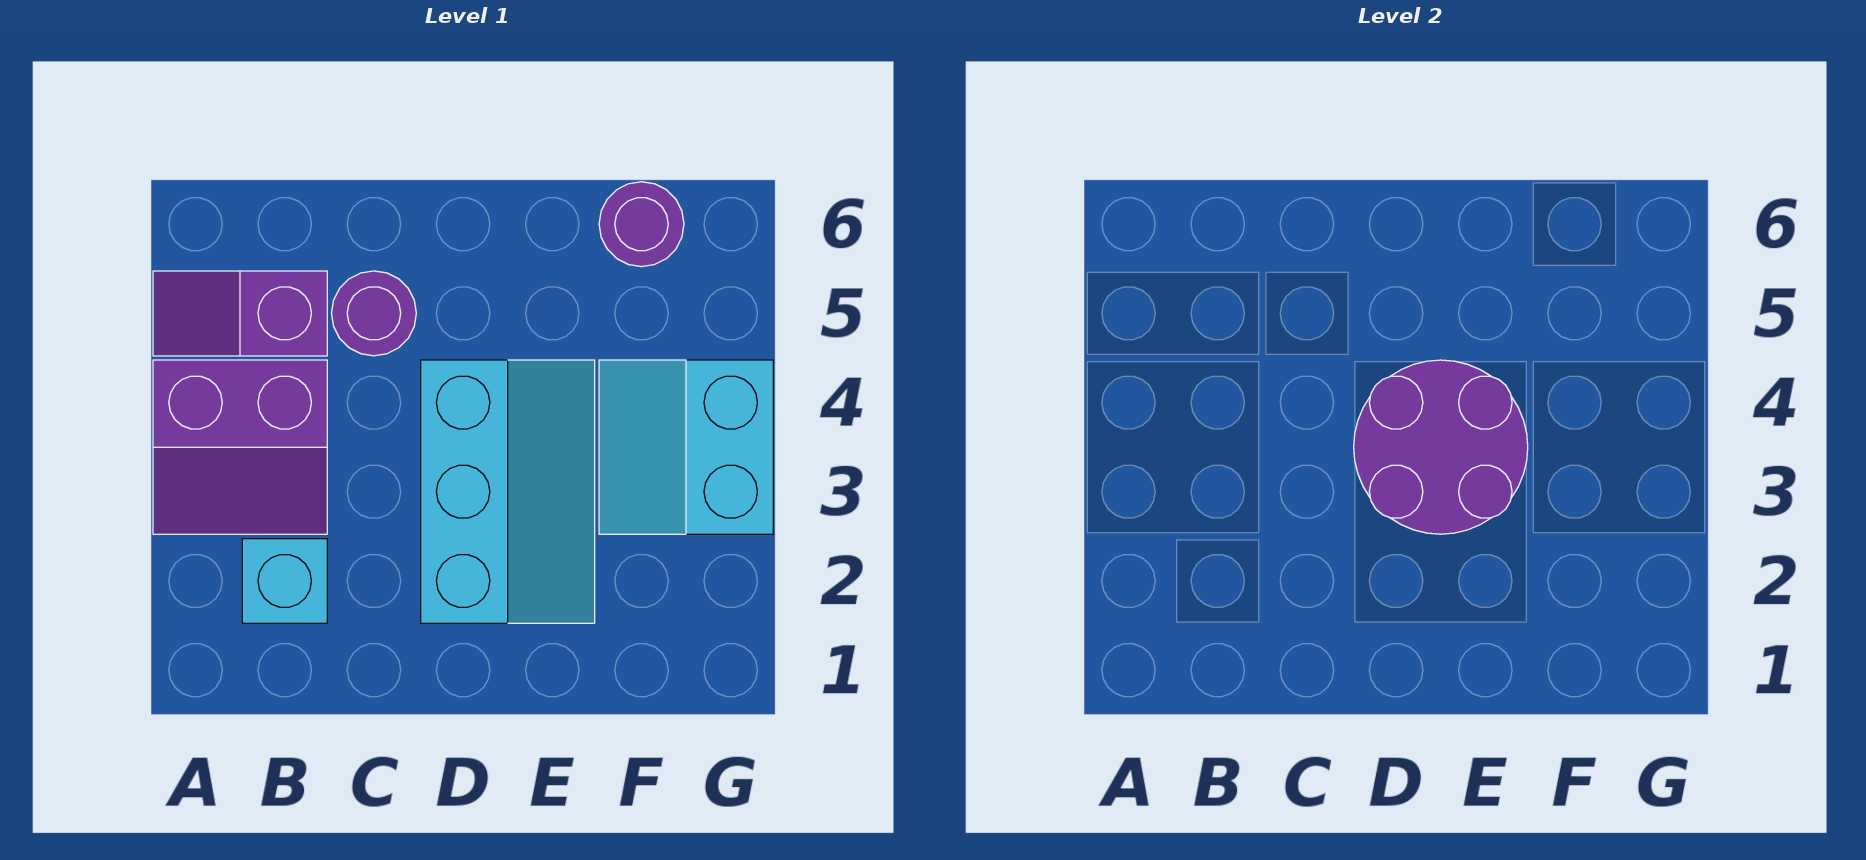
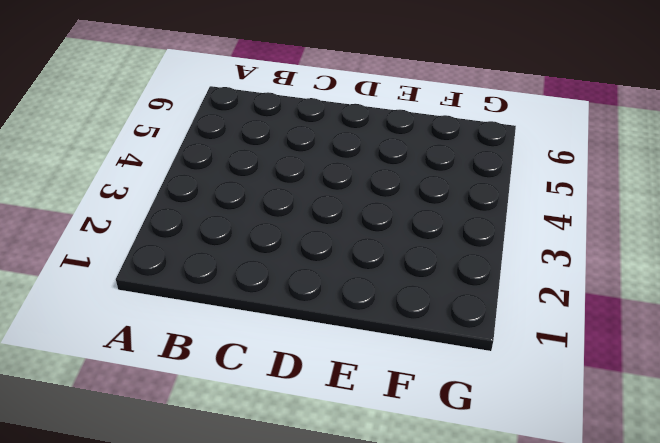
none -> purple slope A3:B4 level 1 top 4
none -> purple slope A5:B5 level 1 top B

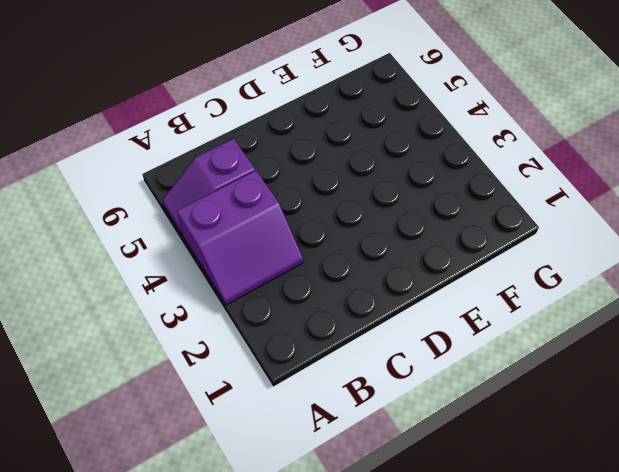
none -> cyan brick B2 level 1
none -> purple round brick C5 level 1

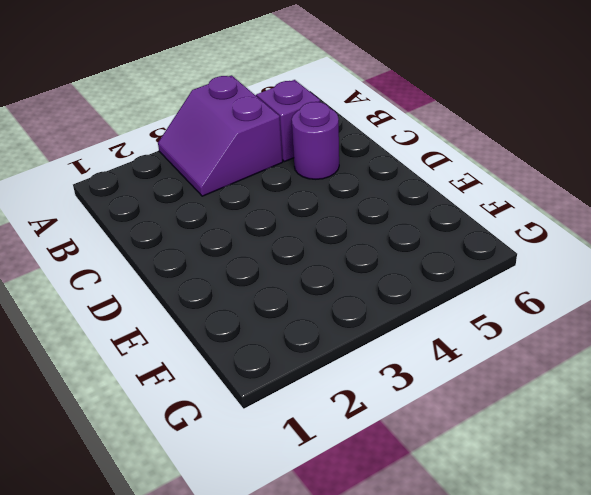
none -> cyan brick B2 level 1
none -> cyan slope D2:E4 level 1 top D

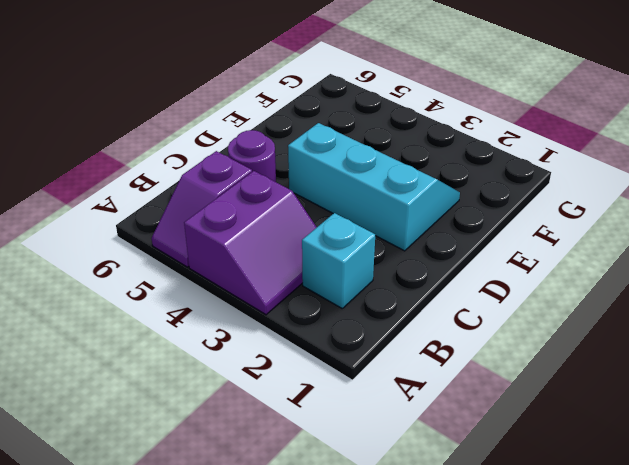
none -> cyan slope F3:G4 level 1 top G
none -> purple round brick F6 level 1

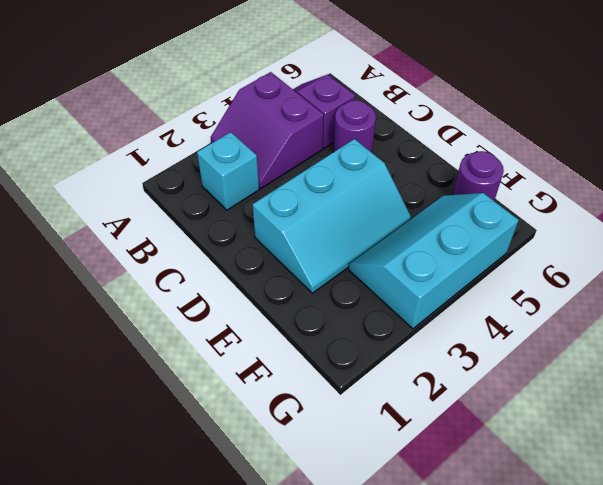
cyan slope F3:G5 level 1 top G -> cyan slope F3:G4 level 1 top G
none -> purple round brick D3:E4 level 2

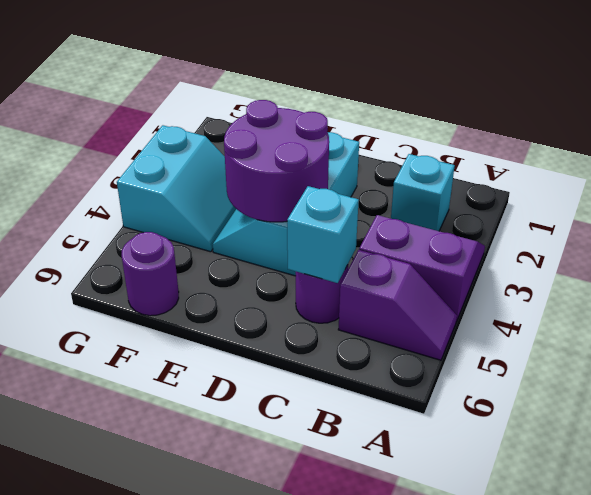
cyan brick C5 level 2 -> none

